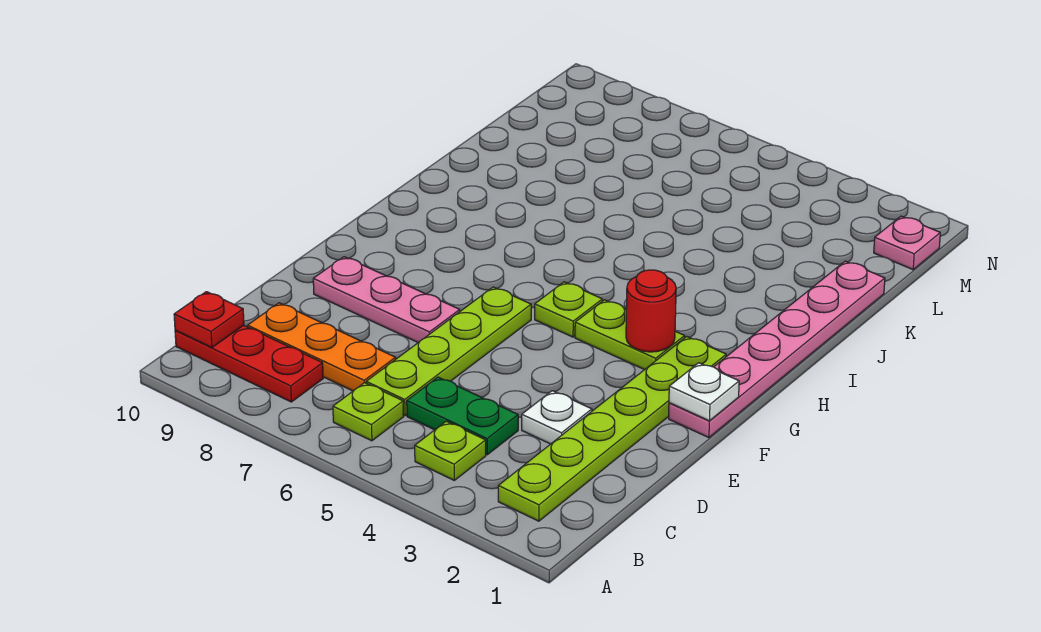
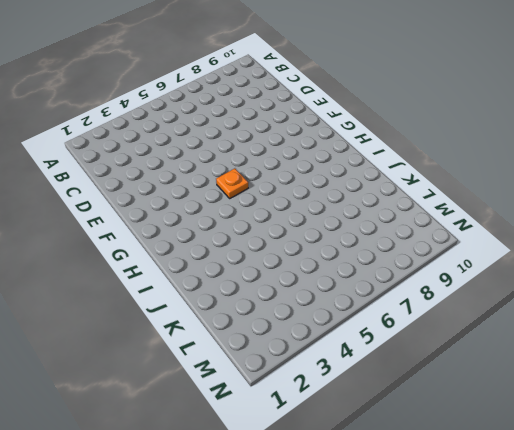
orange plate G5 level 1 -> lime plate G5 level 1
none -> lime plate B2:G2 level 1
none -> lime plate B4 level 1
none -> lime plate B6 level 1

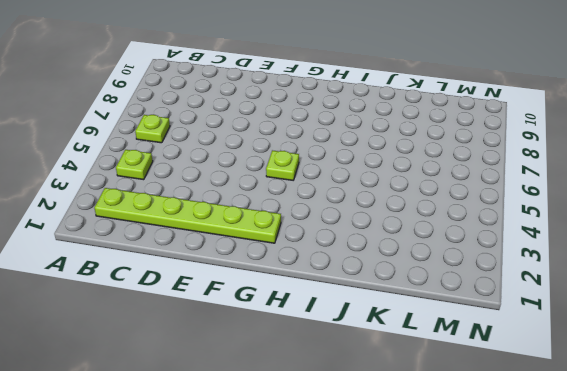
none -> red plate B8:B10 level 1
none -> green plate C4:C5 level 1
none -> lime plate C6:F6 level 1

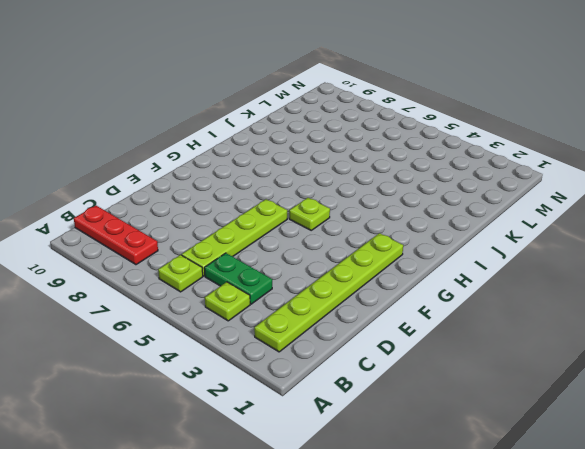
none -> orange plate C7:C9 level 1
none -> white plate D3 level 1
none -> pink plate E7:E9 level 1

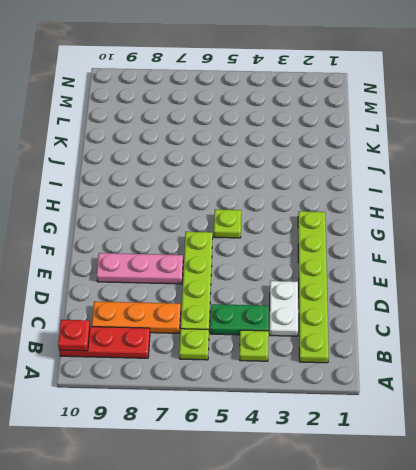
white plate C3:D3 level 1 -> white plate D3 level 1
none -> pink plate F1:K1 level 1
none -> lime plate G3:G4 level 1
none -> pink plate M1 level 1

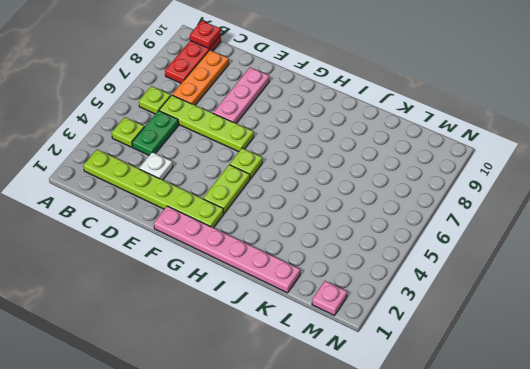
none -> white plate F1 level 2
none -> red round brick G3 level 2

